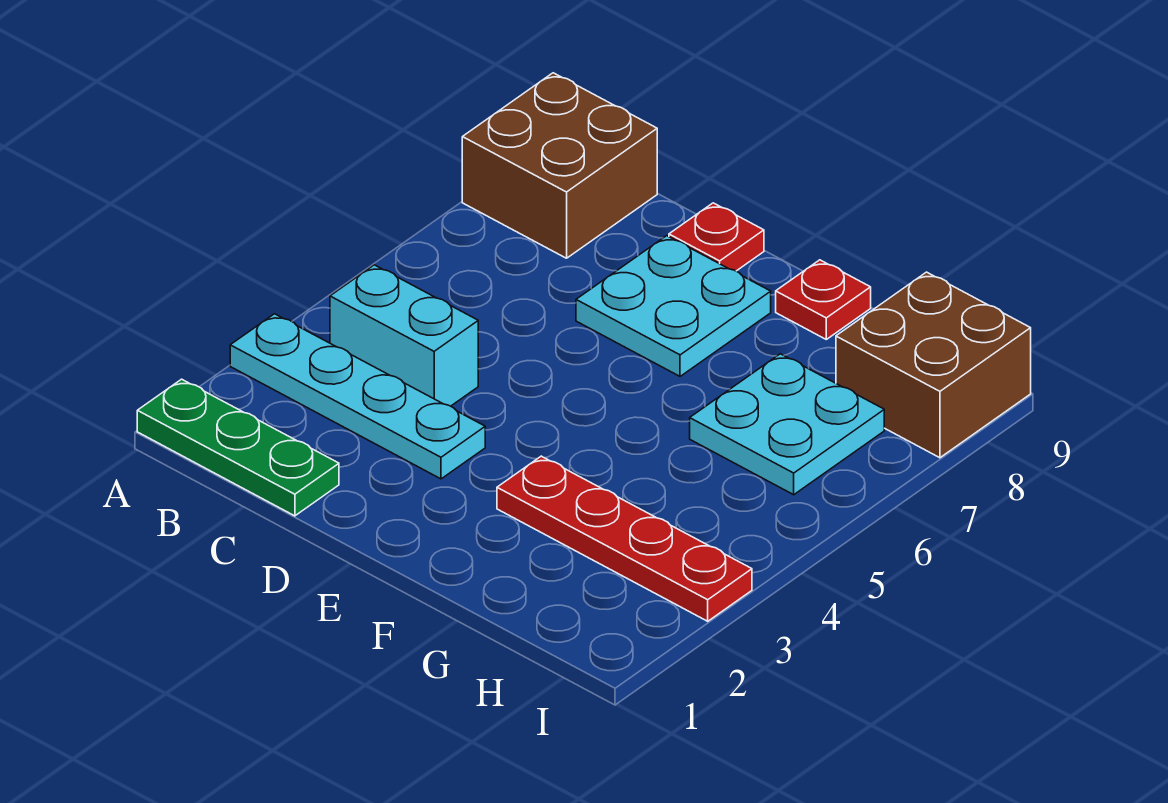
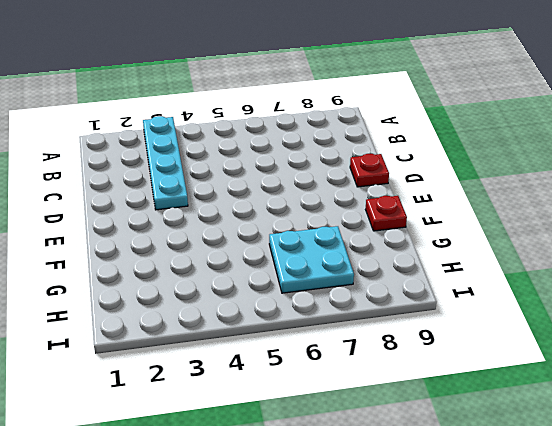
none -> green plate A1:C1 level 1
none -> brown brick A8:B9 level 1

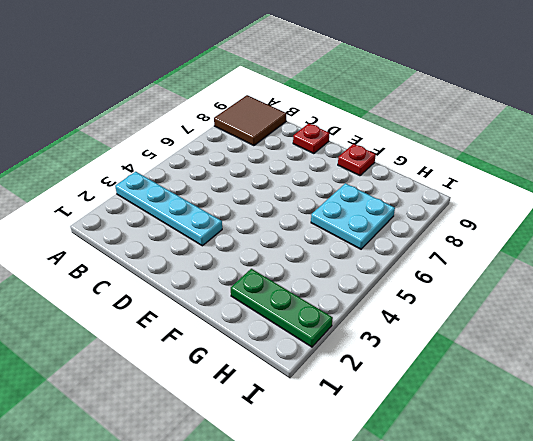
brown tile A8:B9 level 1 -> brown brick A8:B9 level 1
green plate G2:I2 level 1 -> green plate A1:C1 level 1
none -> cyan brick B4:C4 level 1
none -> cyan plate D7:E8 level 1

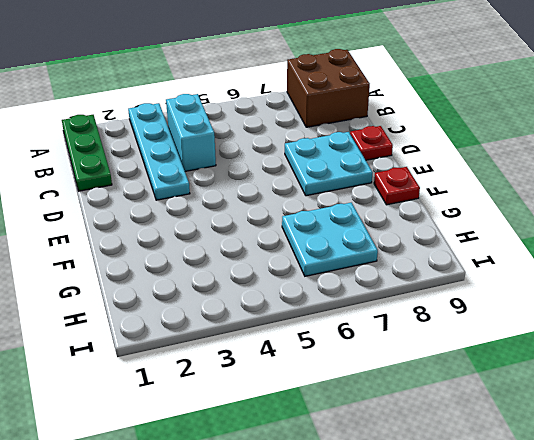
none -> red plate F3:I3 level 1
none -> brown brick H8:I9 level 1

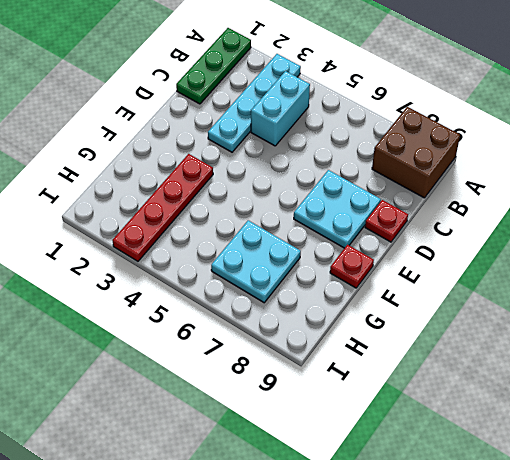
none -> brown brick H8:I9 level 1

